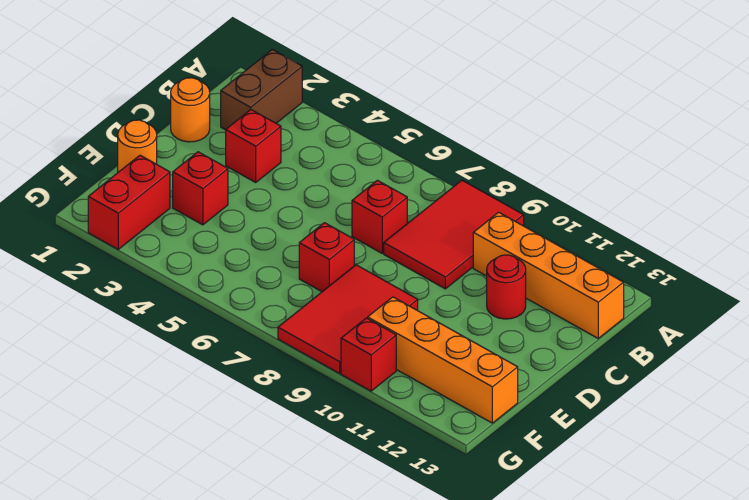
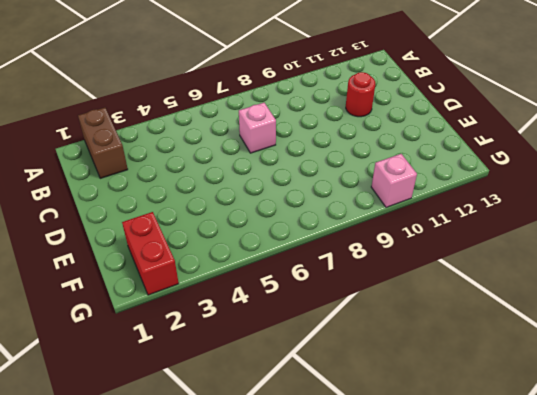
pink brick C7 level 1 -> red brick C7 level 1
pink brick G10 level 1 -> red brick G10 level 1
none -> red tile A8:C9 level 1
none -> orange brick B10:B13 level 1
none -> orange round brick C1 level 1

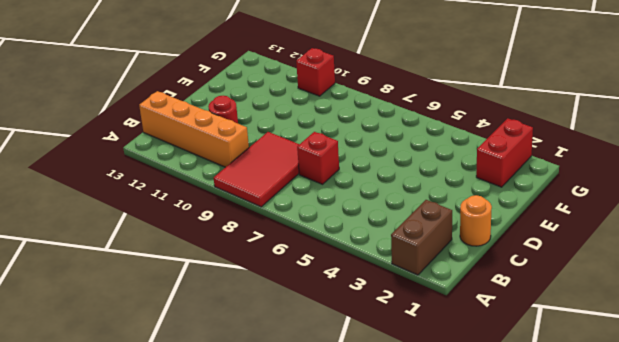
none -> red brick C3 level 1
none -> orange round brick E1 level 1
none -> red brick E3 level 1

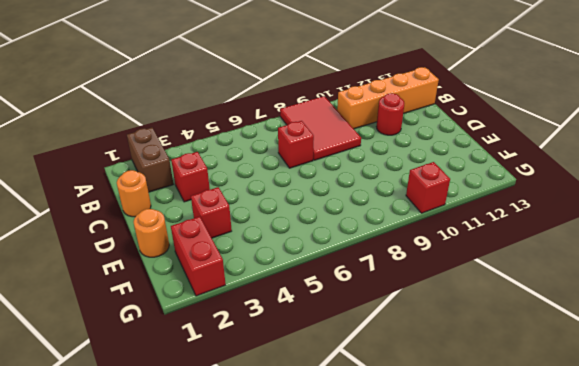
none -> red brick E7 level 1
none -> red tile E8:G9 level 1
none -> orange brick F10:F13 level 1

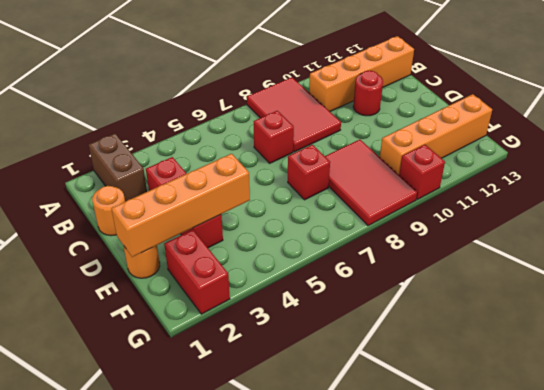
orange brick E1:E4 level 2 -> none

